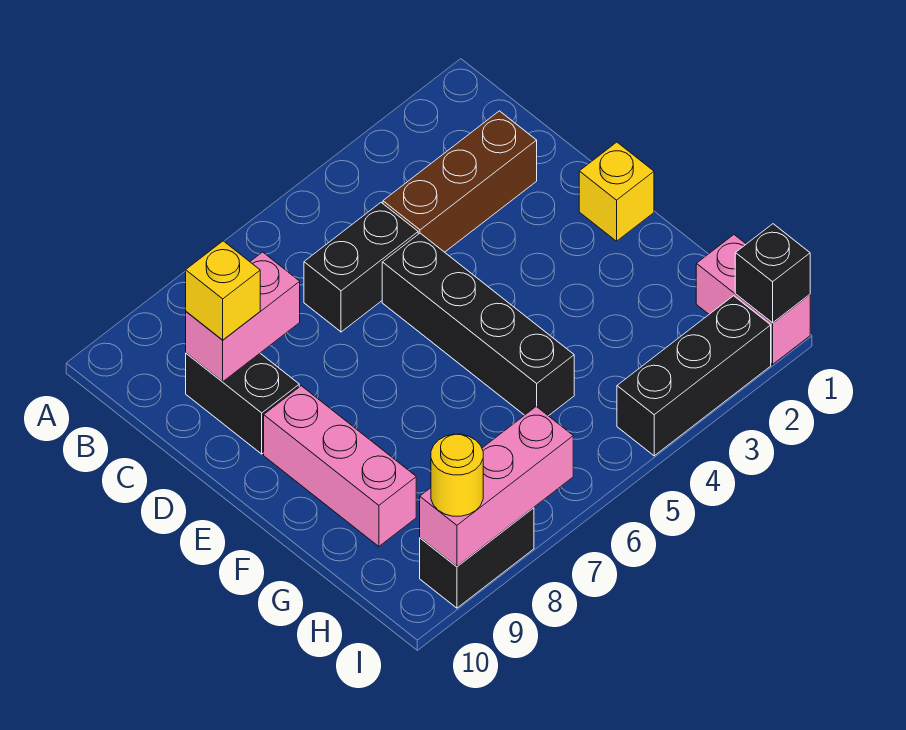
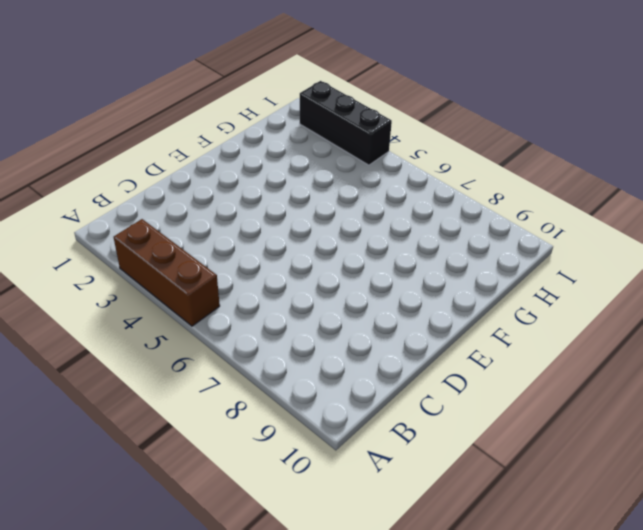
brown brick A3:A5 level 1 -> brown brick C2:C4 level 1
none -> black brick C5:C6 level 1
none -> black brick C9:D9 level 1
none -> black brick D5:G5 level 1

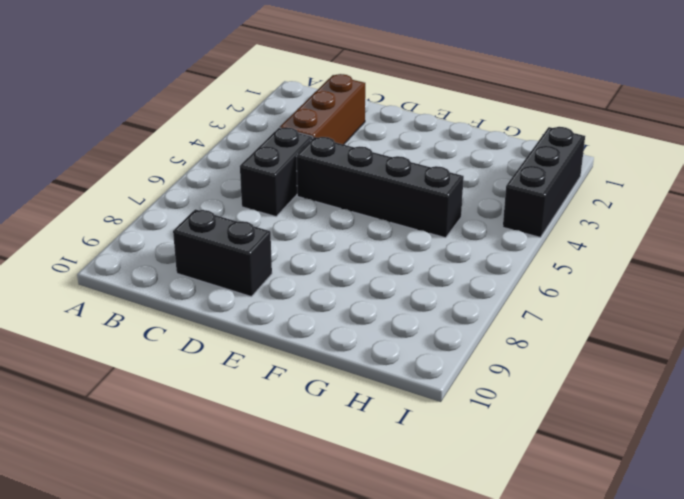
none -> yellow brick E1 level 1
none -> pink brick E9:G9 level 1
none -> pink brick H1:I1 level 1

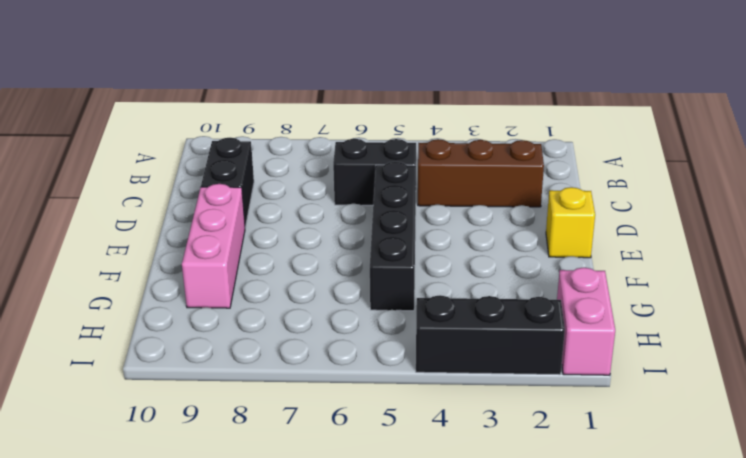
none -> black brick I8:I9 level 1
none -> pink brick C8:C9 level 2
none -> black brick I1 level 2

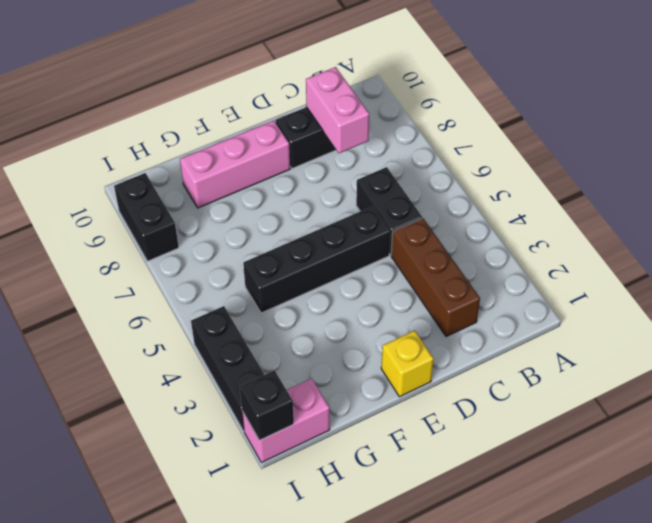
none -> pink brick I7:I9 level 2
none -> yellow brick C9 level 3
none -> yellow round brick I9 level 3

